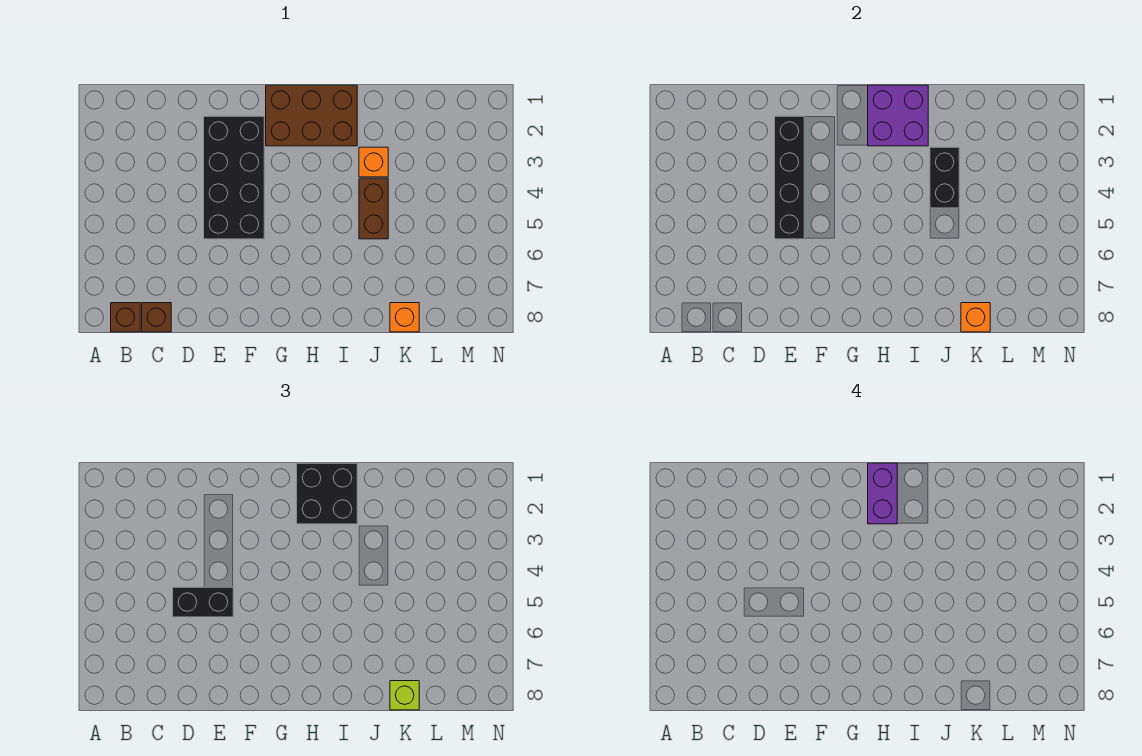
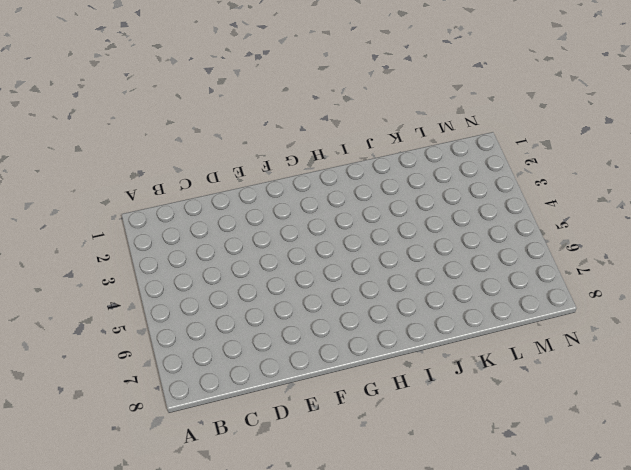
none -> brown brick B8 level 1
none -> brown brick C8 level 1
none -> black brick E2:F5 level 1

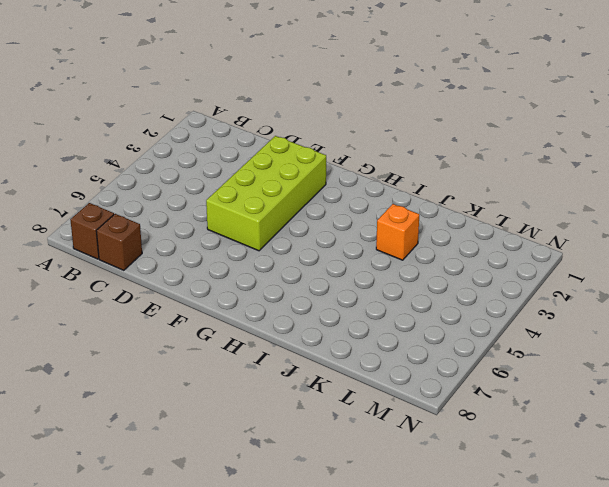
lime brick E2:F5 level 1 -> black brick E2:F5 level 1
none -> brown brick G1:I2 level 1
none -> brown brick J4:J5 level 1
none -> orange brick K8 level 1

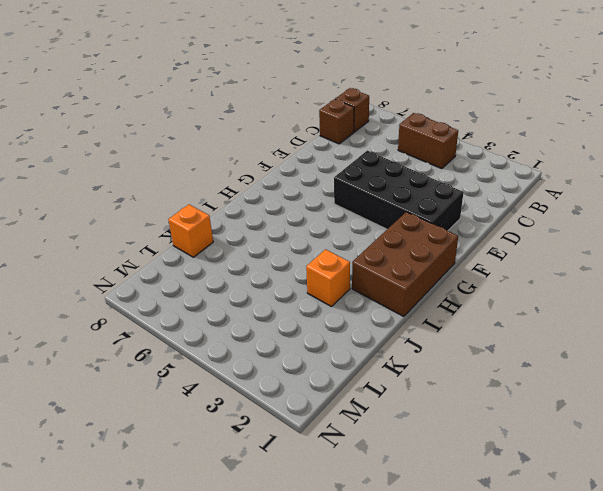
brown brick B4:B5 level 1 -> brown brick J4:J5 level 1
none -> black brick E2:E5 level 2
none -> purple brick H1:I2 level 2
none -> black brick J3:J4 level 2

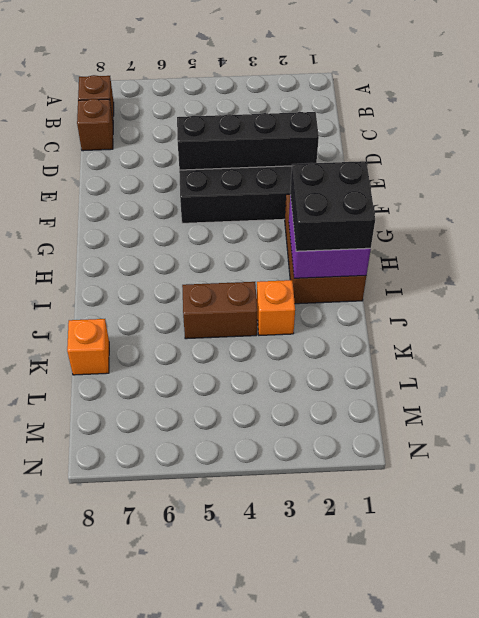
none -> black brick J3:J4 level 2
none -> orange brick K8 level 2
none -> black brick D5:E5 level 3

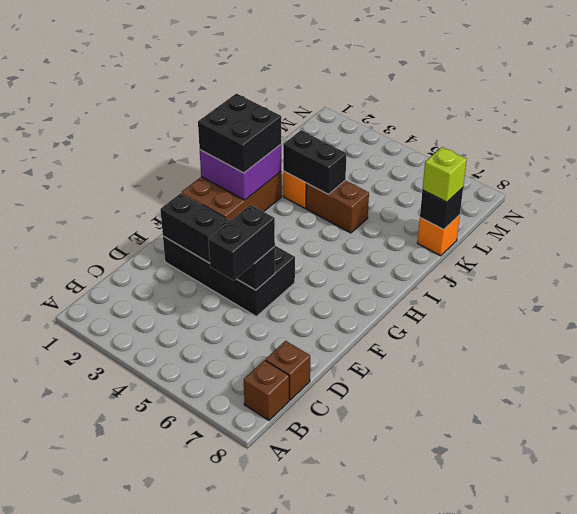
black brick K8 level 2 -> orange brick K8 level 2
none -> purple brick H1:H2 level 4

